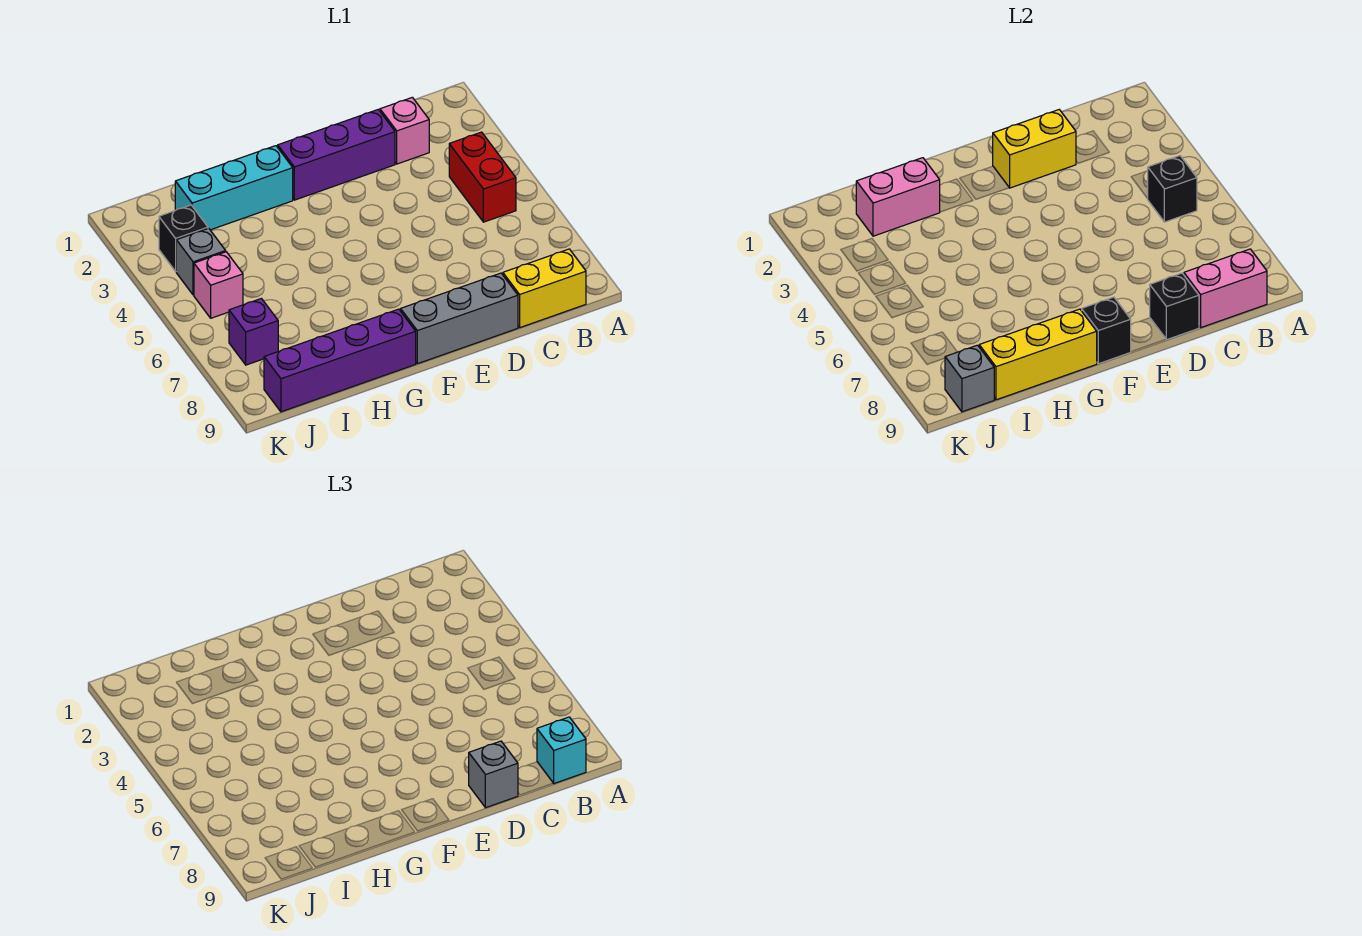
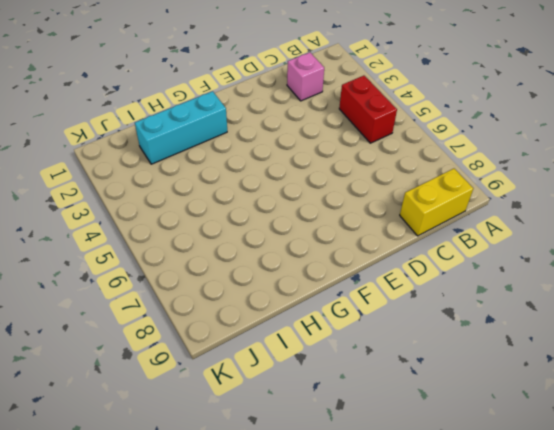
none -> purple brick D2:F2 level 1
none -> grey brick D9:F9 level 1
none -> purple brick G9:J9 level 1

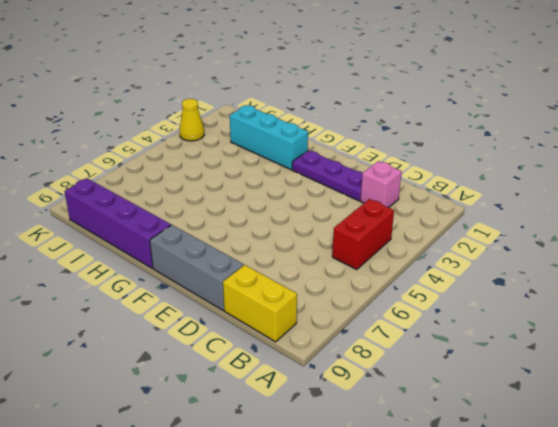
purple plate D2:F2 level 1 -> purple brick D2:F2 level 1
yellow cone K3 level 1 -> none
none -> black brick J3 level 1
none -> grey brick J4 level 1
none -> pink brick J5 level 1

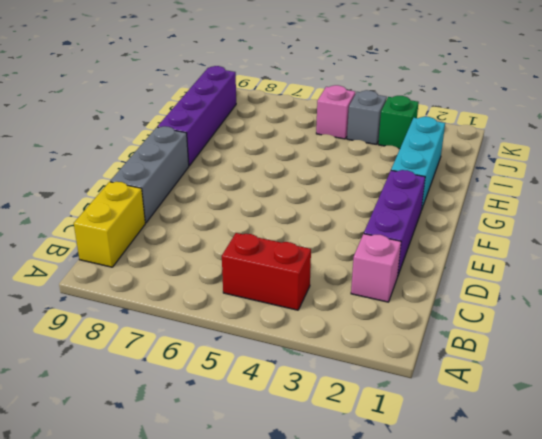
green brick J3 level 1 -> black brick J3 level 1
none -> purple brick J7 level 1
none -> black brick B5 level 2
none -> pink brick B9:C9 level 2

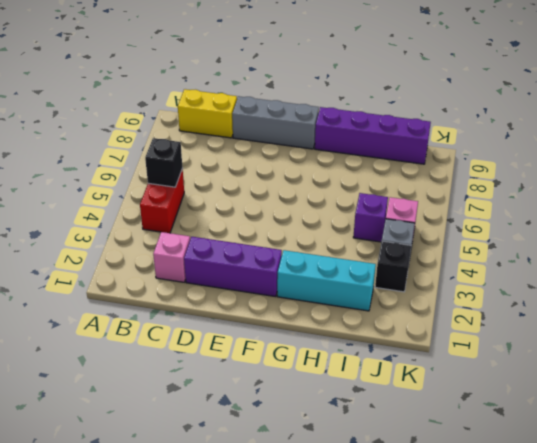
purple brick I5 level 1 -> purple brick J7 level 1
none -> pink brick B9:C9 level 2
none -> yellow brick D2:E2 level 2
none -> black brick D9 level 2

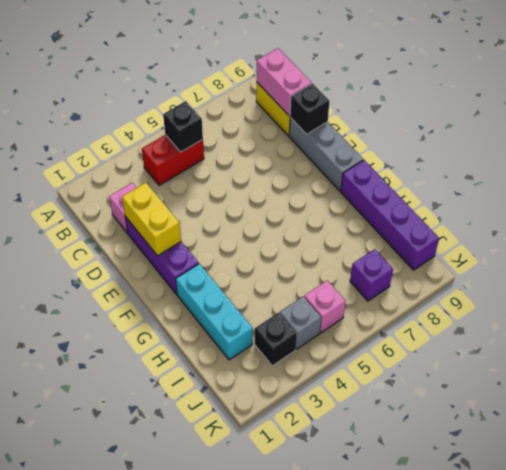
none -> black brick F9 level 2
none -> yellow brick G9:I9 level 2
none -> pink brick H2:I2 level 2

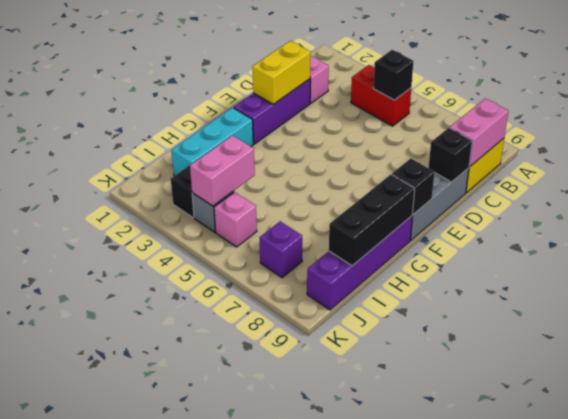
black brick G9:I9 level 2 -> yellow brick G9:I9 level 2
pink brick I4:J4 level 2 -> pink brick H2:I2 level 2
none -> grey brick J9 level 2
none -> cyan brick B9 level 3
none -> grey brick D9 level 3

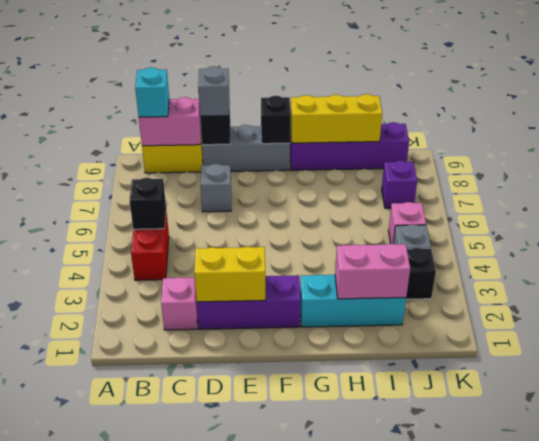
grey brick D7 level 1 -> grey brick J9 level 2

